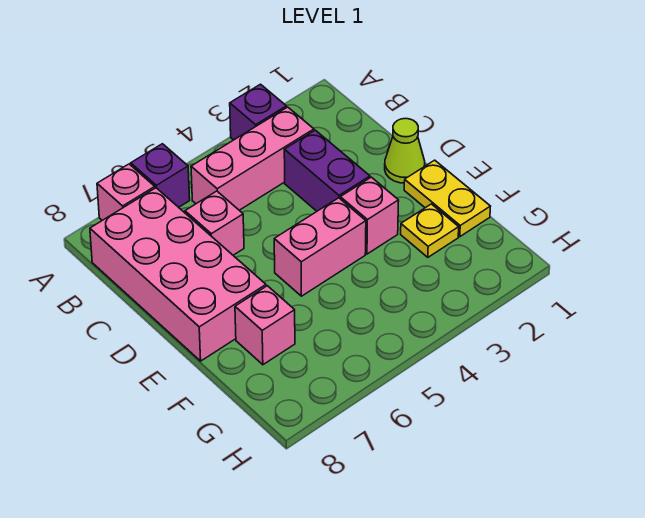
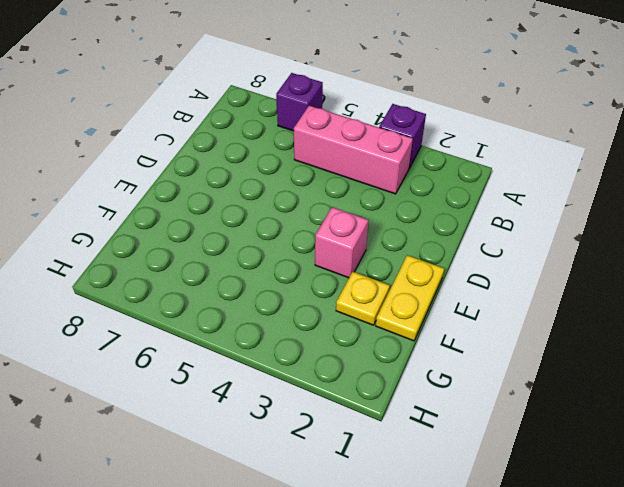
none -> pink brick A7 level 1
none -> pink brick B7:E8 level 1
none -> purple brick C3:D3 level 1

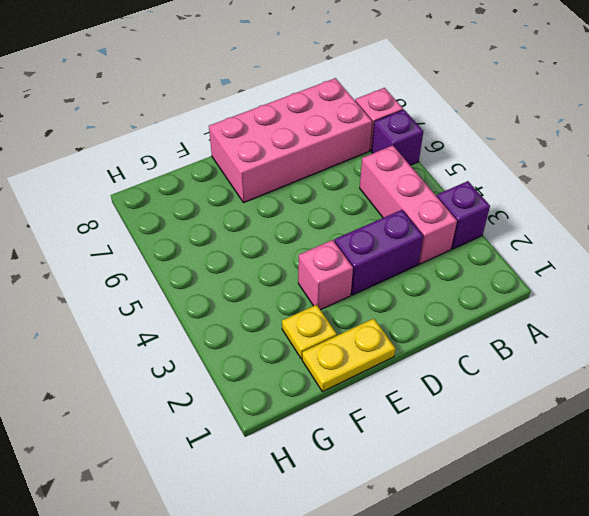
none -> pink brick C6 level 1
none -> lime cone D1 level 1
none -> pink brick E4:E5 level 1

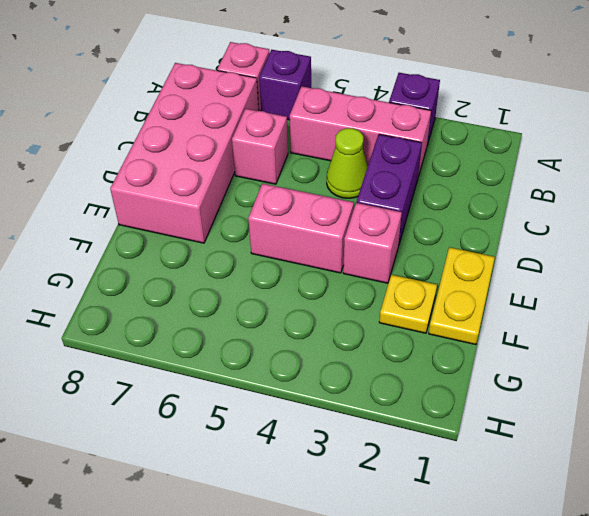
lime cone C4 level 1 -> lime cone D1 level 1
none -> pink brick F7 level 1

